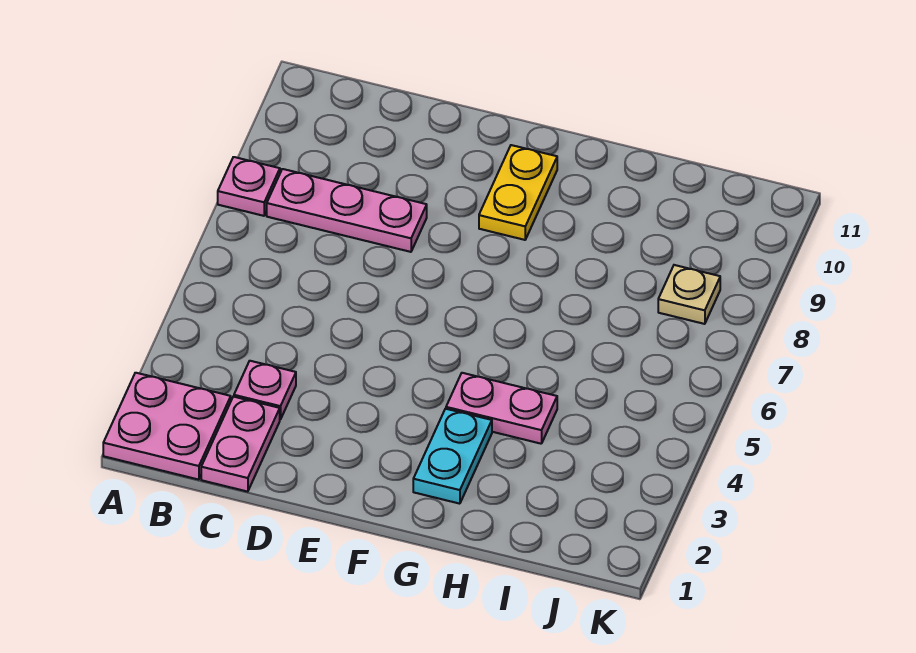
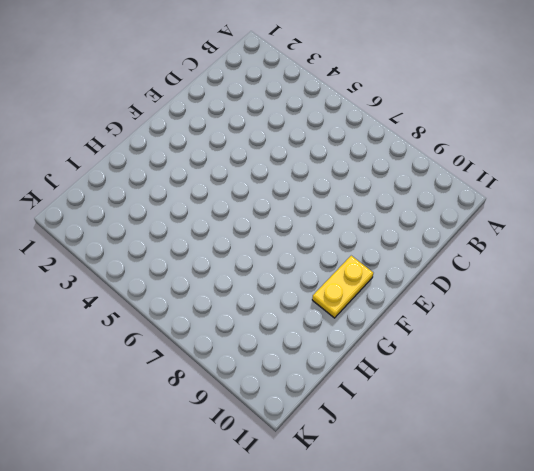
yellow plate F10:G10 level 1 -> yellow plate F9:F10 level 1
none -> pink plate A1:B2 level 1
none -> pink plate A8 level 1

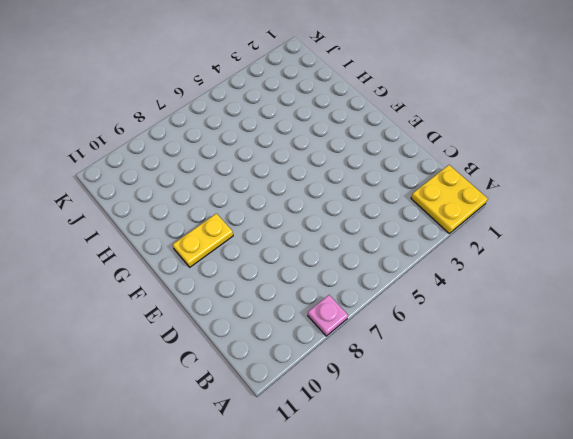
yellow plate A1:B2 level 1 -> pink plate A1:B2 level 1
none -> pink plate B8:D8 level 1
none -> pink plate C1:C2 level 1

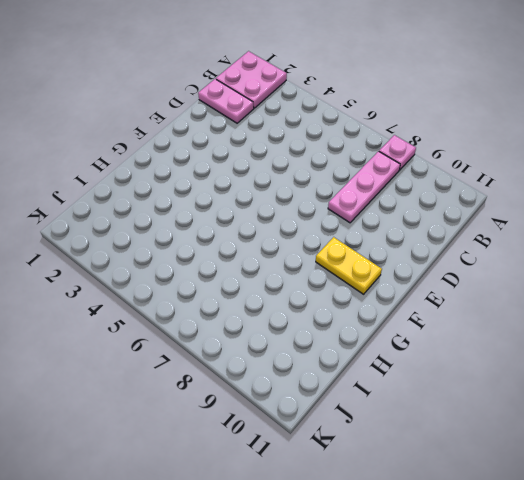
none -> pink plate C3 level 1
none -> cyan plate G2:G3 level 1

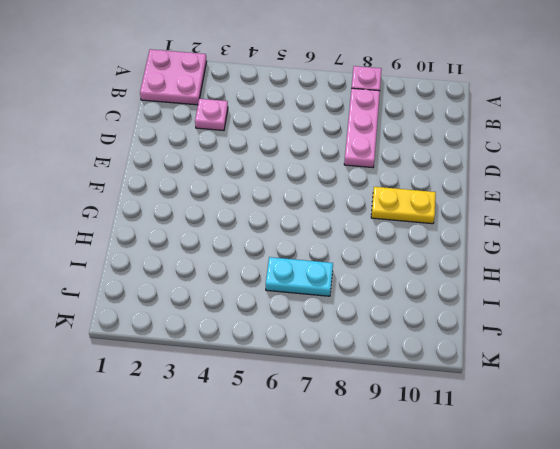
cyan plate I6:I7 level 1 -> cyan plate G2:G3 level 1
none -> pink plate C1:C2 level 1
none -> pink plate G4:H4 level 1

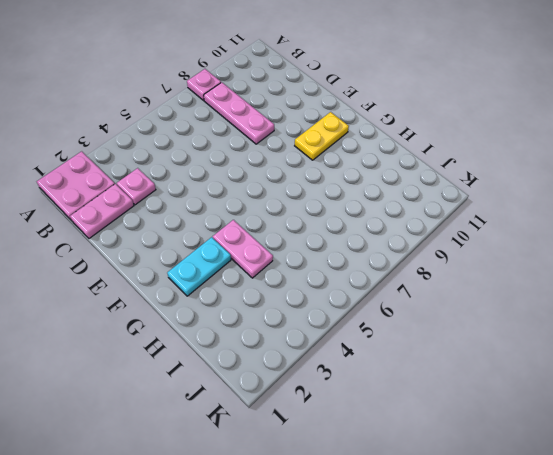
none -> tan plate J8 level 1

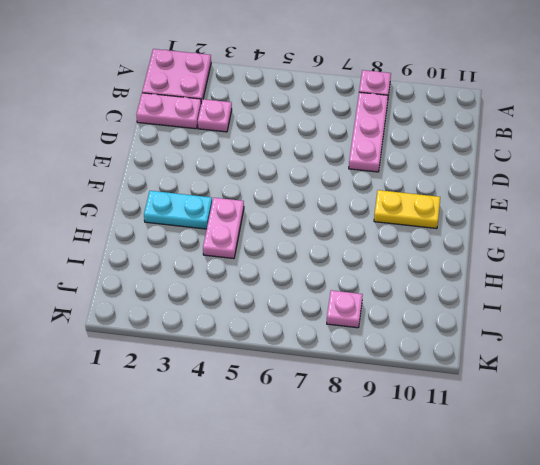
pink plate J8 level 1 -> tan plate J8 level 1

